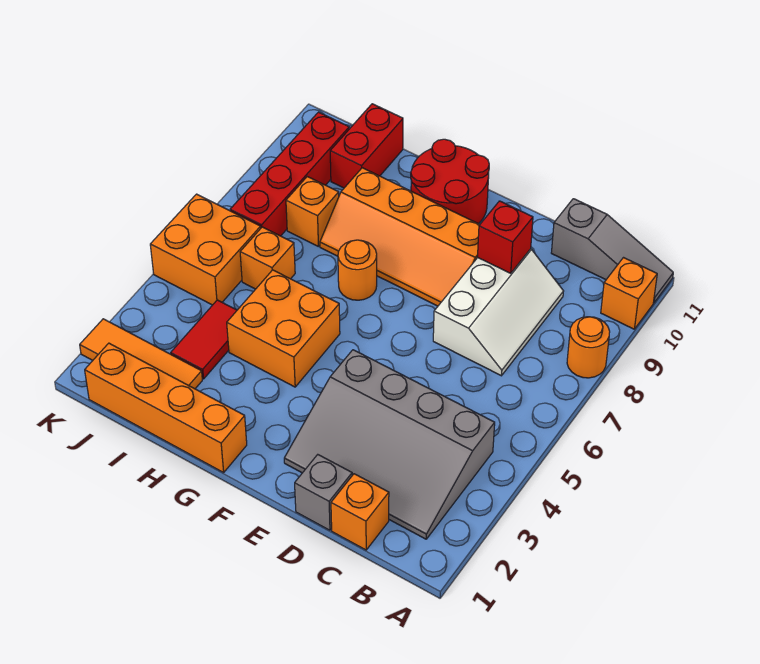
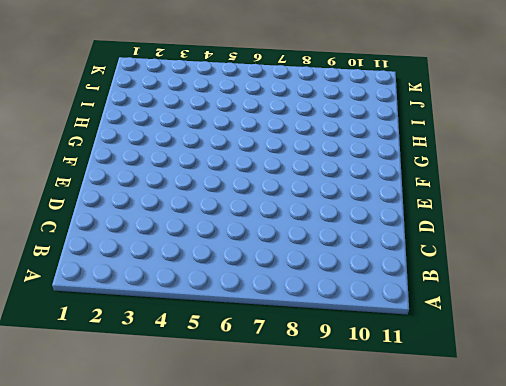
none -> orange round brick A8 level 1
none -> orange brick A10 level 1
none -> grey slope A11:C11 level 1 top C

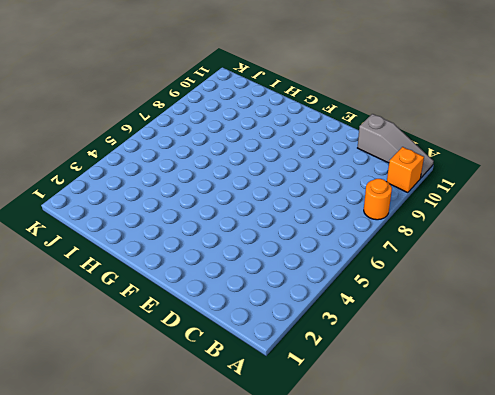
none -> grey slope B2:E4 level 1 top 4
none -> orange brick C1 level 1
none -> white slope C7:D9 level 1 top D

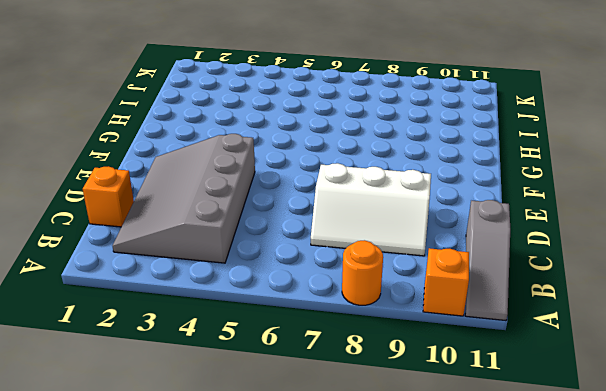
none -> grey brick D1 level 1
none -> orange slope E8:H9 level 1 top 9
none -> red round brick F10:G11 level 1

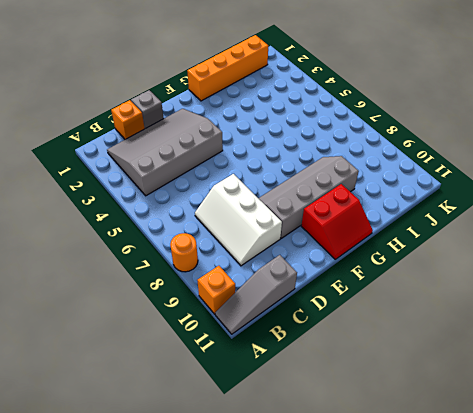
grey slope E8:H9 level 1 top 9 -> orange slope E8:H9 level 1 top 9
red slope F10:G11 level 1 top 10 -> red round brick F10:G11 level 1
none -> orange brick G4:H5 level 1
none -> orange round brick G7 level 1
none -> orange tile I2:K2 level 1

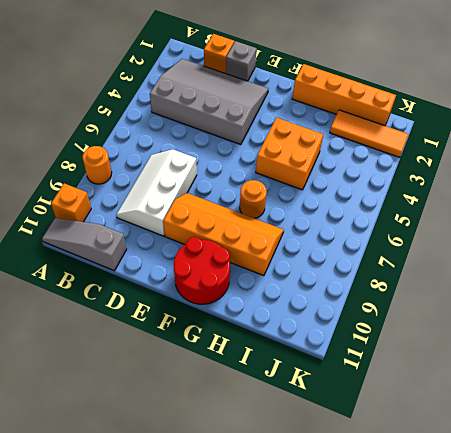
none -> red tile I3:I4 level 1
none -> orange brick I6 level 1
none -> orange brick I8 level 1

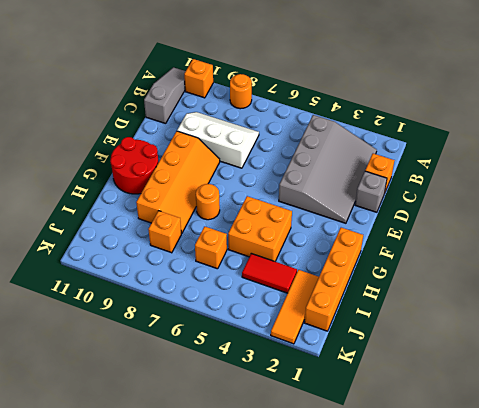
none -> red brick I10:I11 level 1
none -> orange brick J5:K6 level 1
none -> red brick J7:J10 level 1

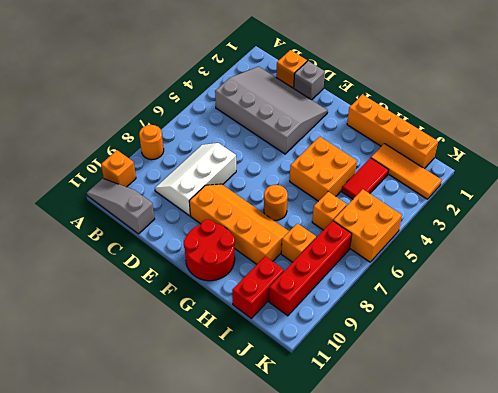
none -> red brick D9 level 2

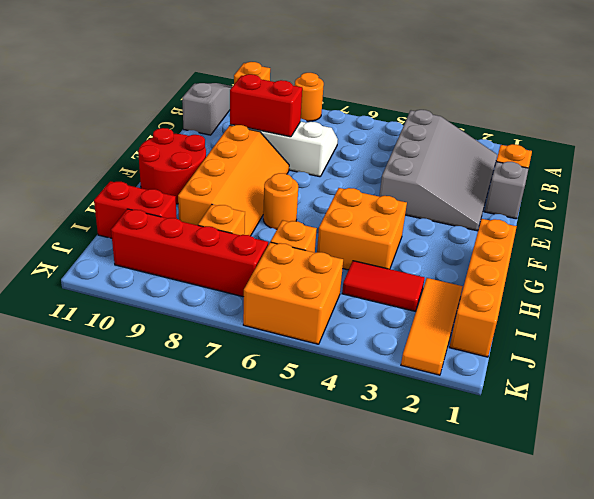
red brick D8:D9 level 2 -> red brick D9 level 2

